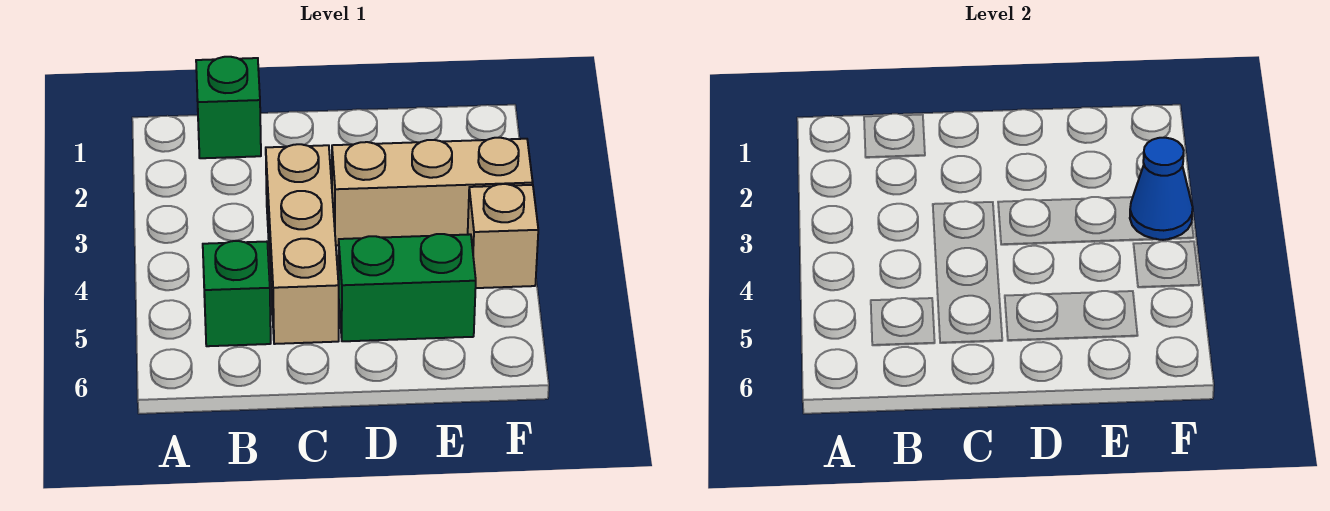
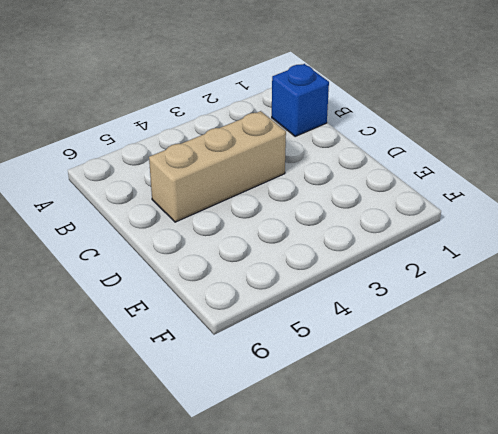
blue brick B1 level 1 -> green brick B1 level 1
none -> green brick B5 level 1
none -> tan brick D3:F3 level 1

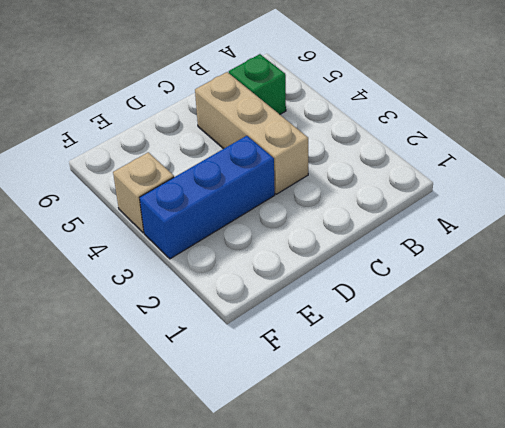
blue brick D3:F3 level 1 -> tan brick D3:F3 level 1
none -> green brick B1 level 1
none -> green brick D5:E5 level 1

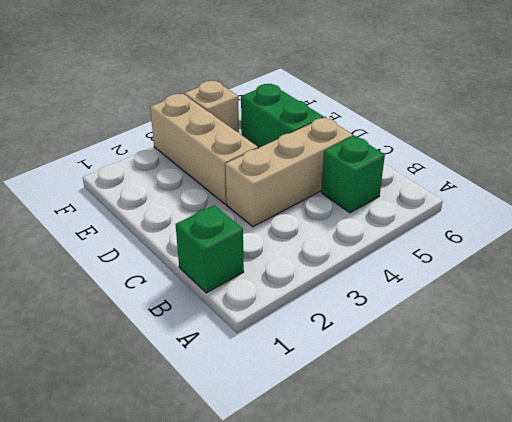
none -> blue cone F3 level 2

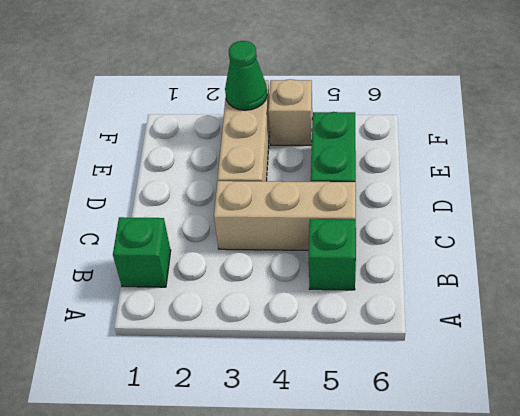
green cone F3 level 2 -> blue cone F3 level 2

